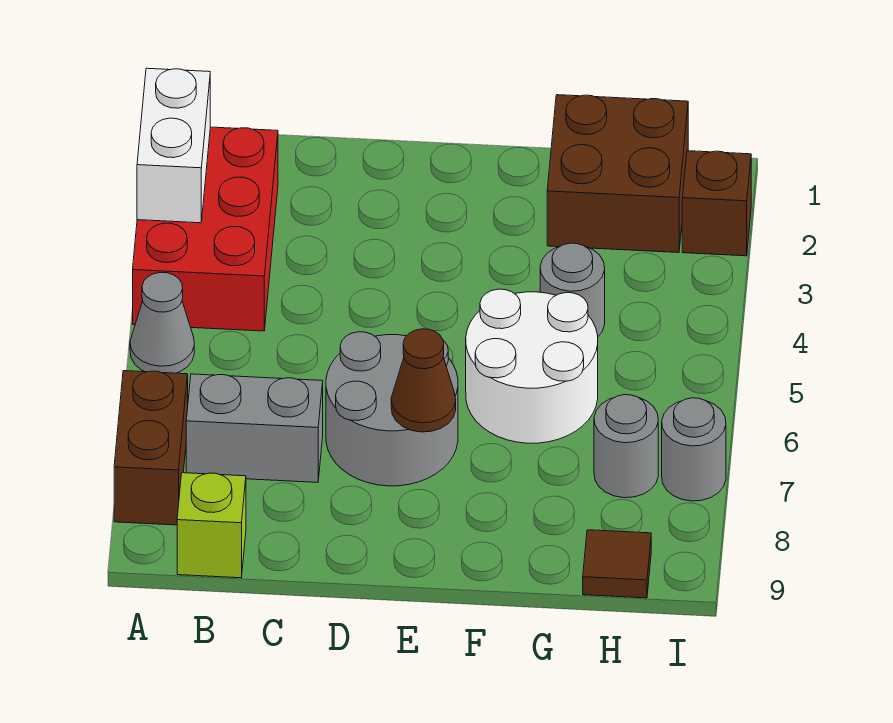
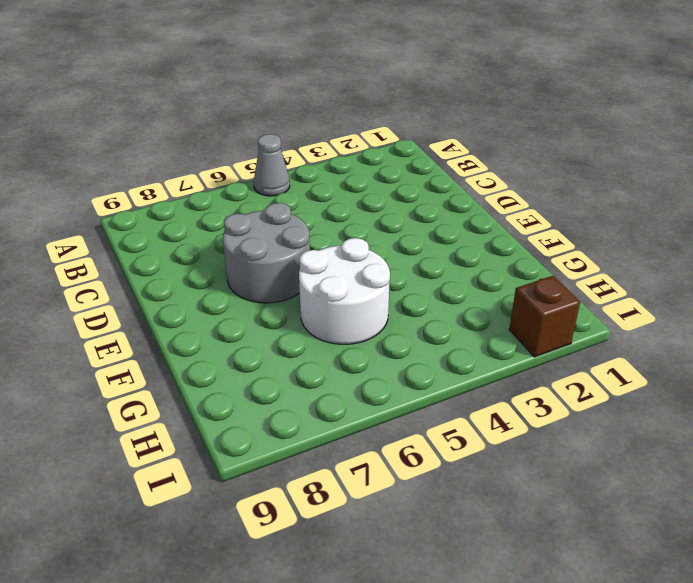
none -> red brick A2:B4 level 1
none -> brown brick A7:A8 level 1
none -> grey brick B7:C7 level 1

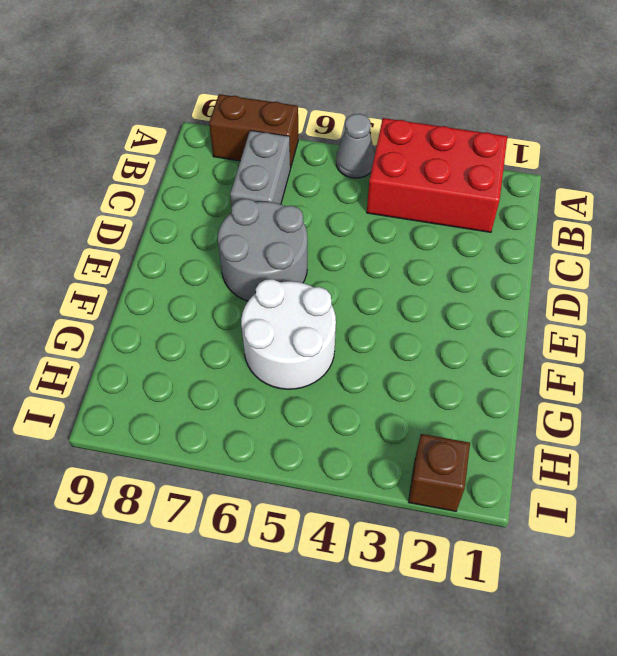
none -> lime brick B9 level 1
none -> brown brick G1:H2 level 1
none -> grey round brick G4 level 1

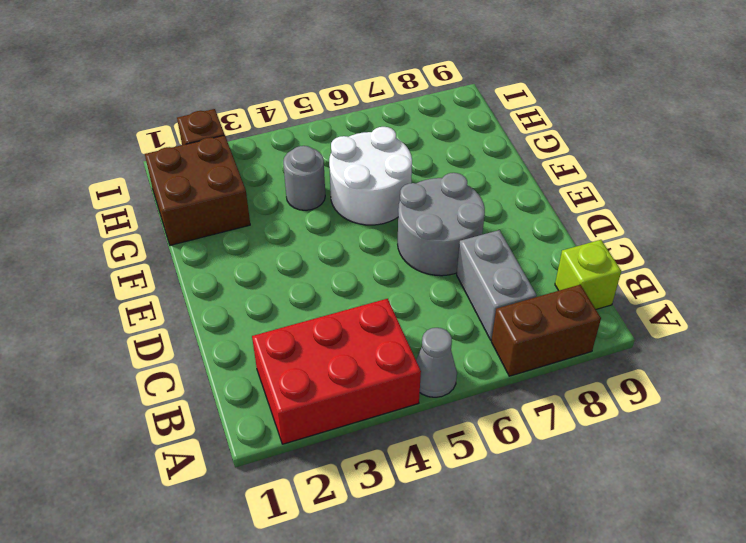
none -> grey round brick H7 level 1
none -> brown tile H9 level 1
none -> grey round brick I7 level 1

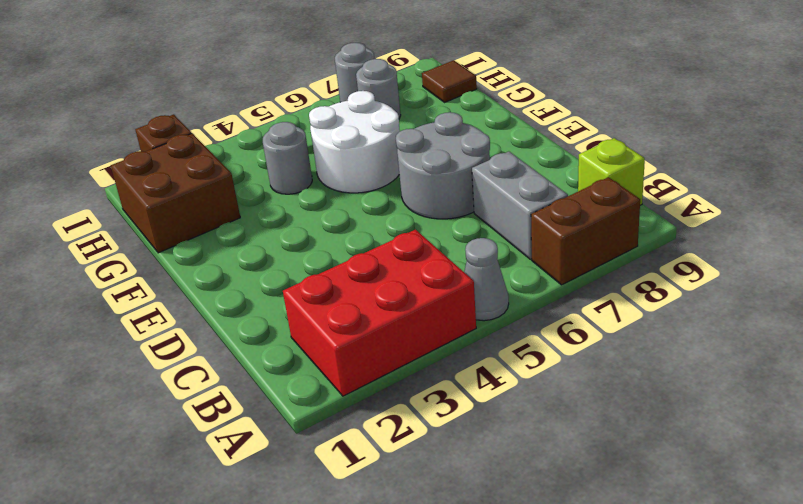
none -> white brick A2:A3 level 2
none -> brown cone E7 level 2

